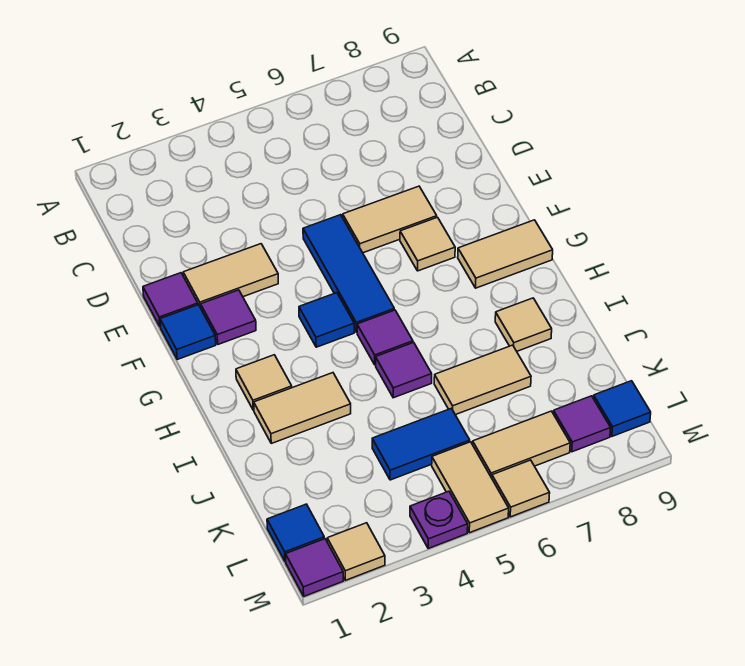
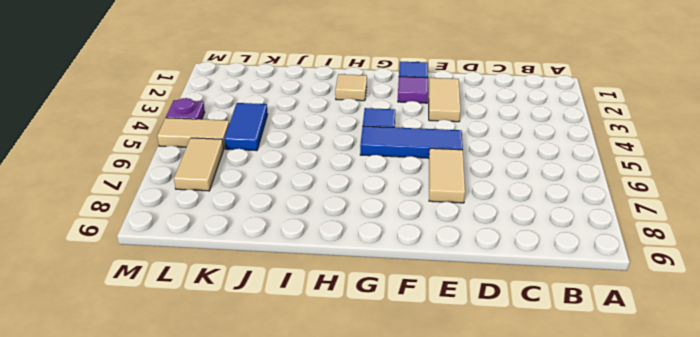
none -> purple tile E1 level 1
none -> tan tile F7 level 1
none -> tan tile G8:G9 level 1

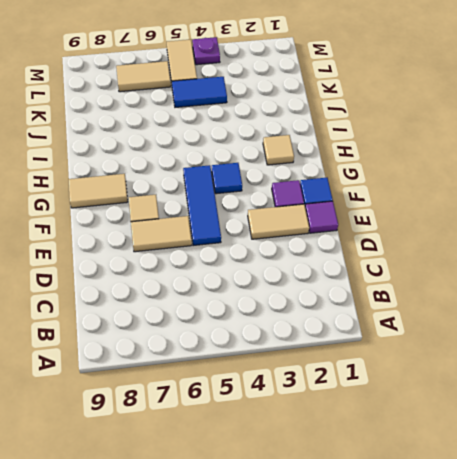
none -> purple tile H5 level 1
none -> tan tile I2:I3 level 1
none -> purple tile I5 level 1

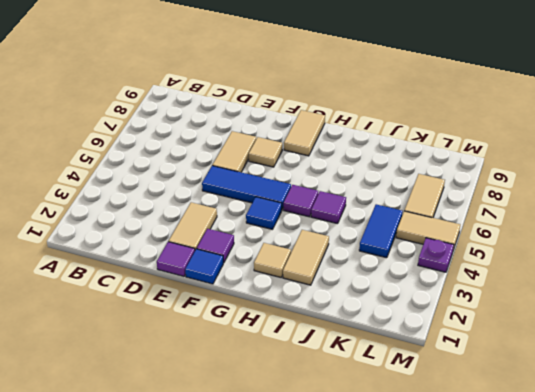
none -> tan tile I8 level 1
none -> tan tile J6:J7 level 1
none -> blue tile L1 level 1

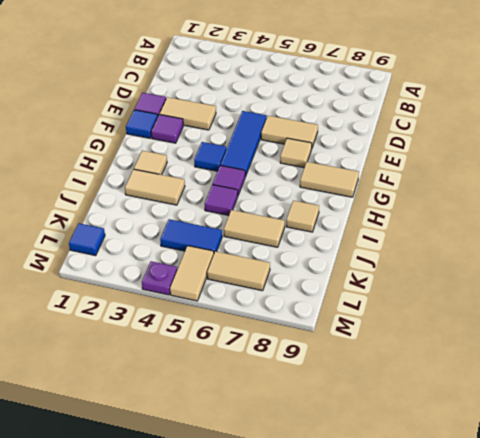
none -> purple tile L8 level 1
none -> blue tile L9 level 1
none -> purple tile M1 level 1

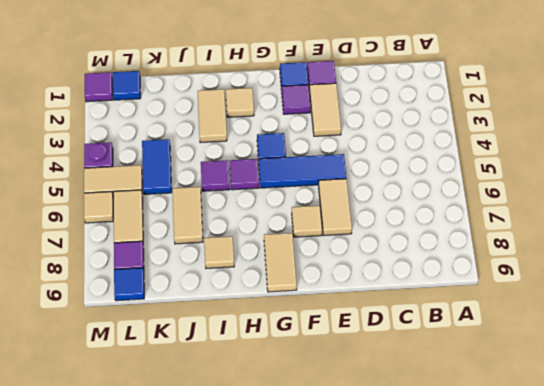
none -> tan tile M2 level 1

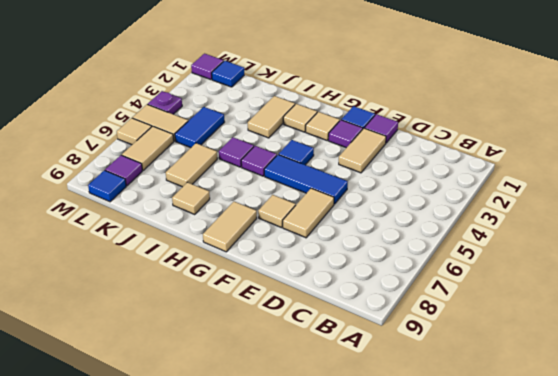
tan tile G2 level 1 -> tan tile M2 level 1

